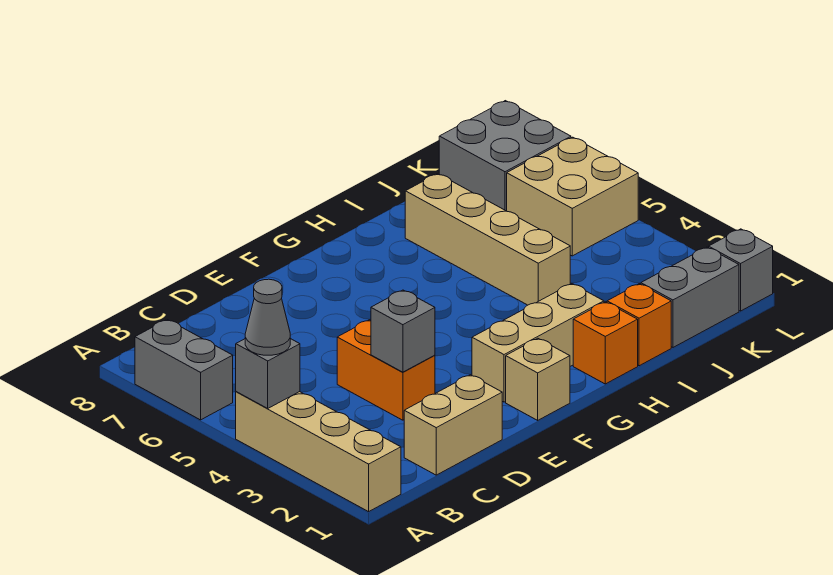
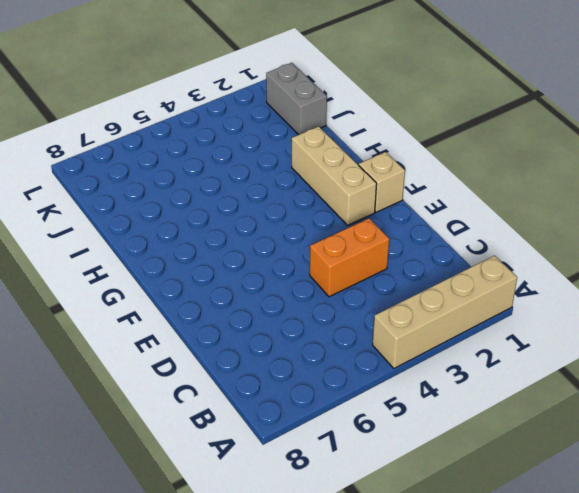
none -> grey brick A6:A7 level 1
none -> tan brick C1:D1 level 1
none -> orange brick H1 level 1

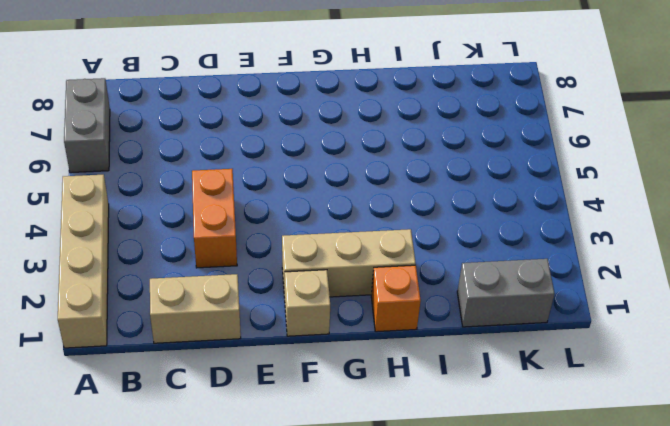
none -> orange brick I1 level 1
none -> tan brick I4:I7 level 1
none -> tan brick K5:L6 level 1

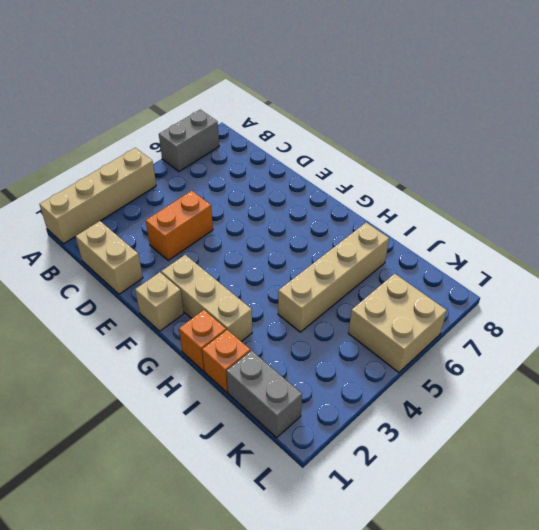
none -> grey brick K7:L8 level 1
none -> grey brick L1 level 1
none -> grey brick A4 level 2

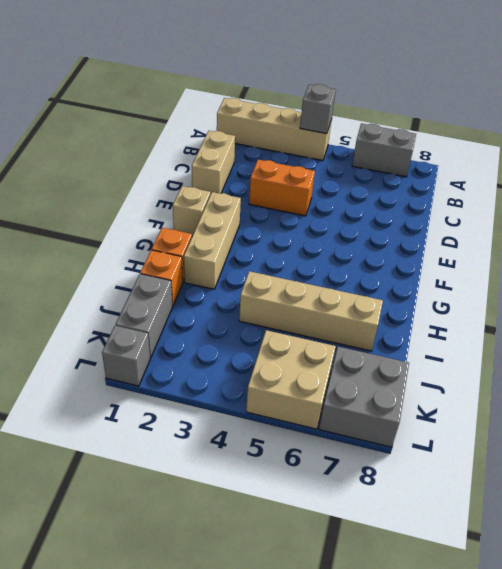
none -> grey brick D3 level 2
none -> grey cone A4 level 3

